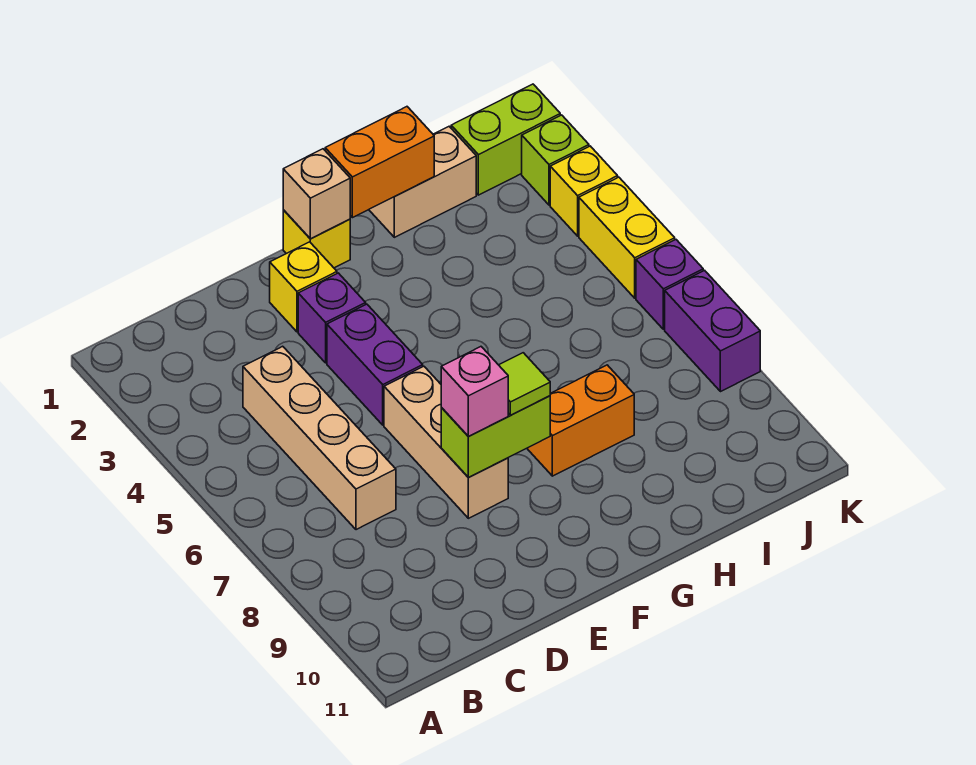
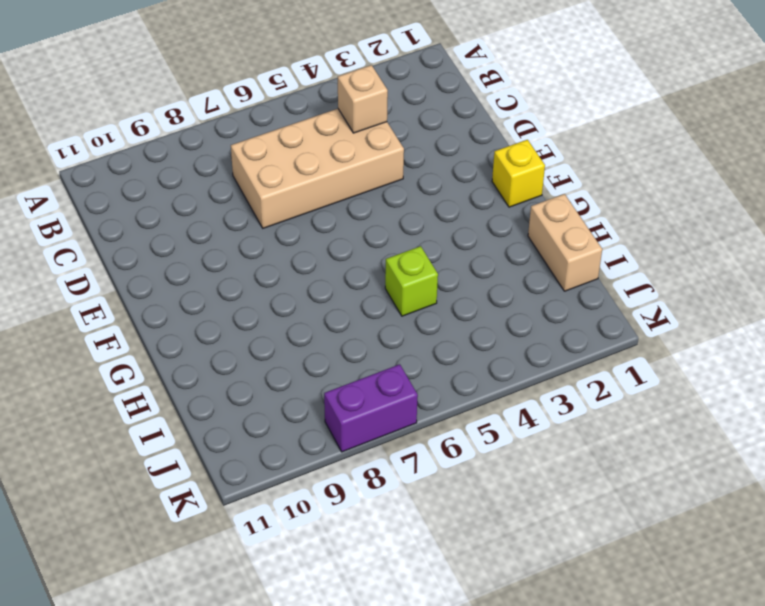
tan brick C4:D7 level 1 -> tan brick C4:C7 level 1
tan brick C4 level 2 -> tan brick F1 level 2
lime brick H5 level 1 -> lime brick K2 level 1
none -> yellow brick E2 level 1
none -> purple brick E3 level 1
none -> purple brick E4:E5 level 1

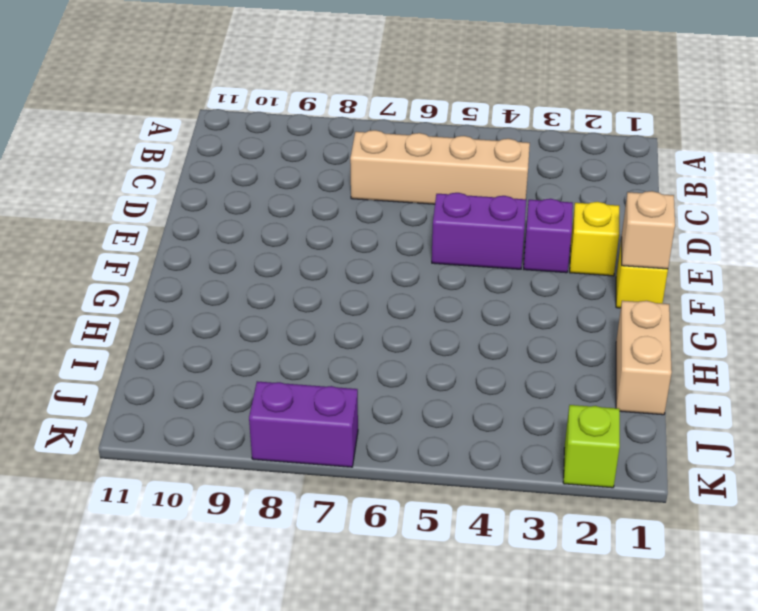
none -> tan brick E6:E8 level 1
none -> orange brick G8:H8 level 1
none -> lime brick J1:K1 level 1

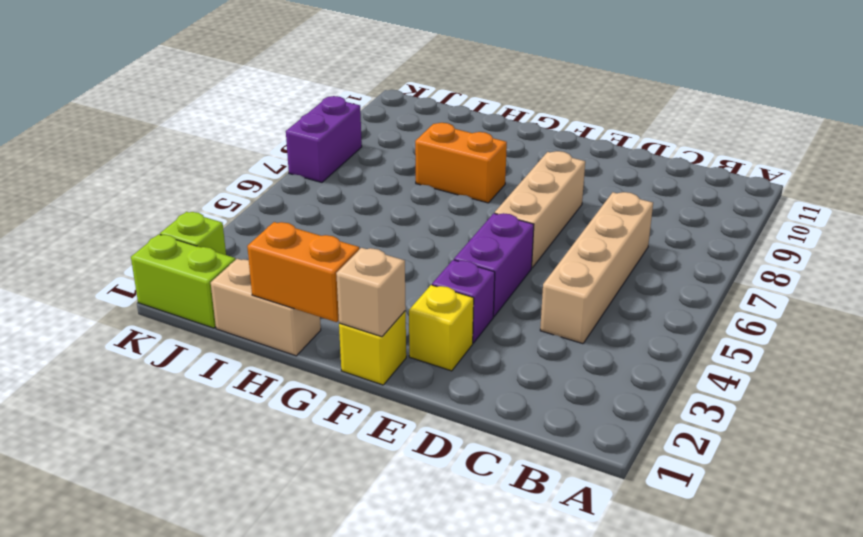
none -> yellow brick K3 level 1
none -> yellow brick K4:K5 level 1
none -> purple brick K6 level 1

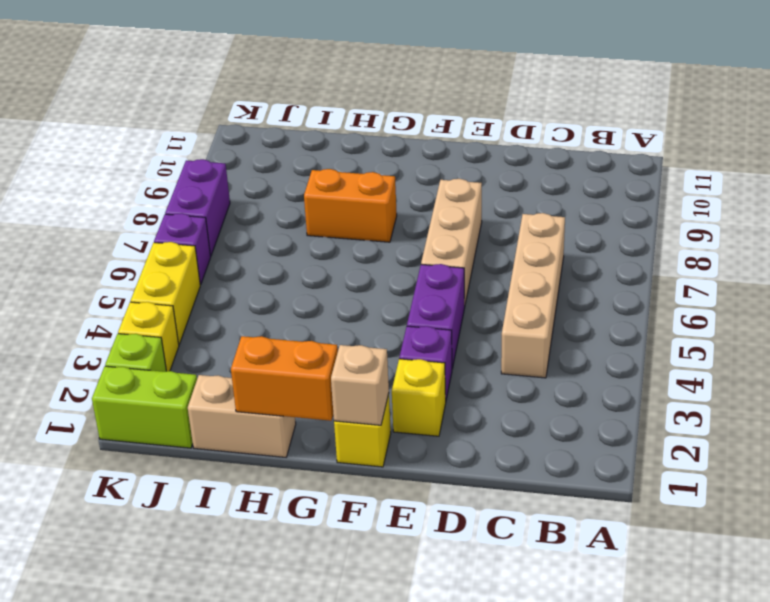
none -> lime brick E8:F8 level 2
none -> pink brick E8 level 3
none -> lime tile F8 level 3

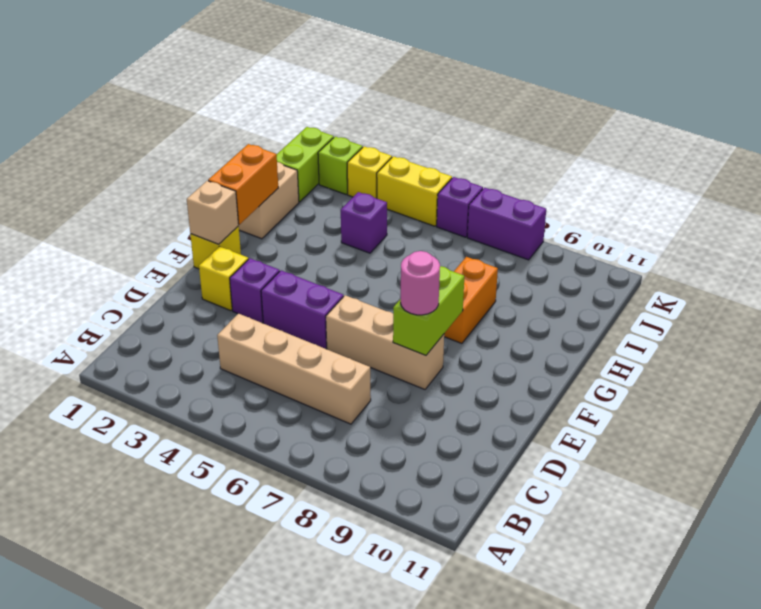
pink round brick E8 level 3 -> pink brick E8 level 3
purple brick I4 level 1 -> none
none -> lime tile F8 level 3

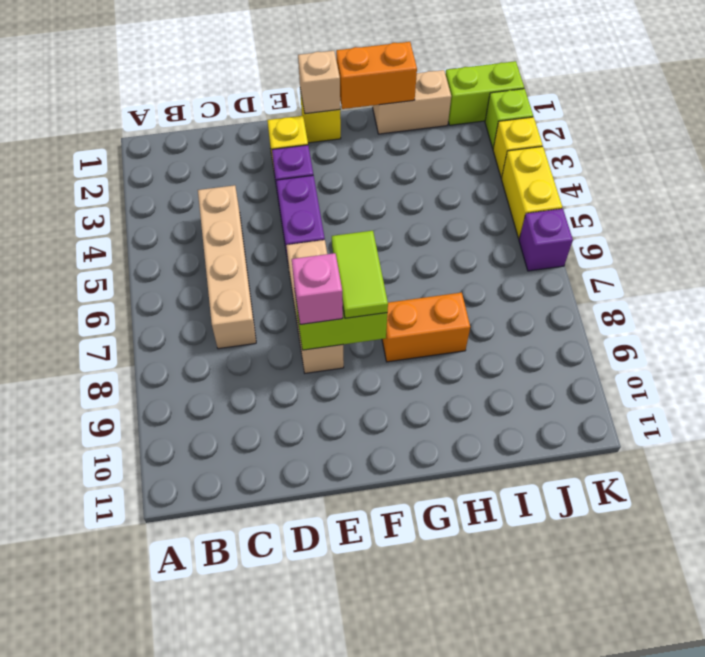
lime tile F7:F8 level 3 -> lime tile F8 level 3
none -> purple brick K7:K8 level 1

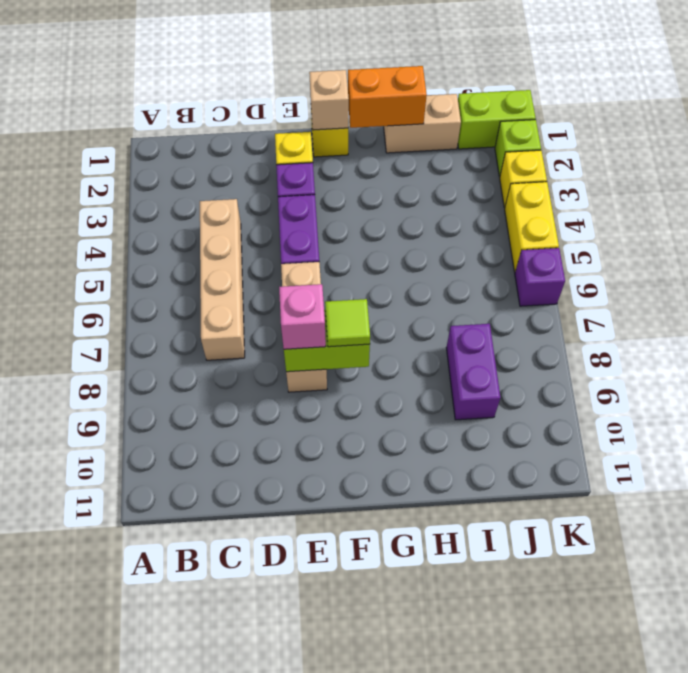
purple brick I8:I9 level 1 -> purple brick K7:K8 level 1
none -> orange brick G8:H8 level 1

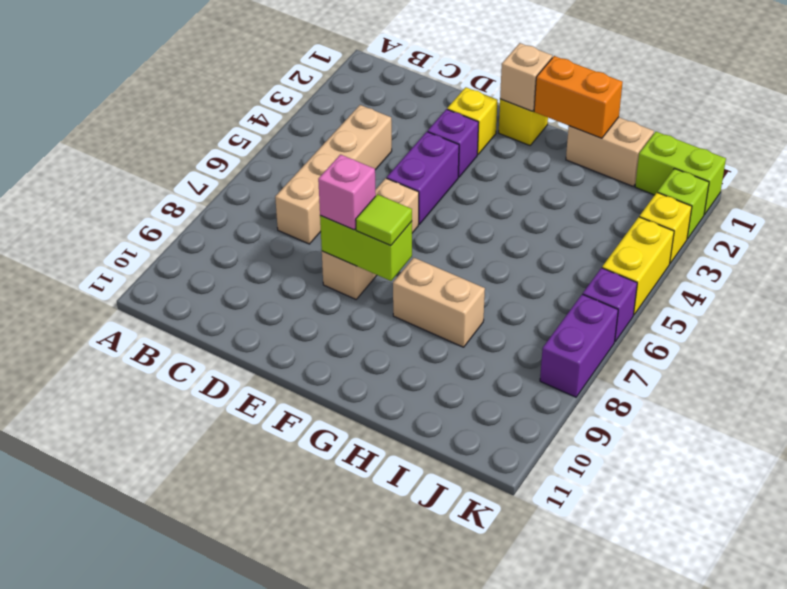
tan brick G8:H8 level 1 -> orange brick G8:H8 level 1

